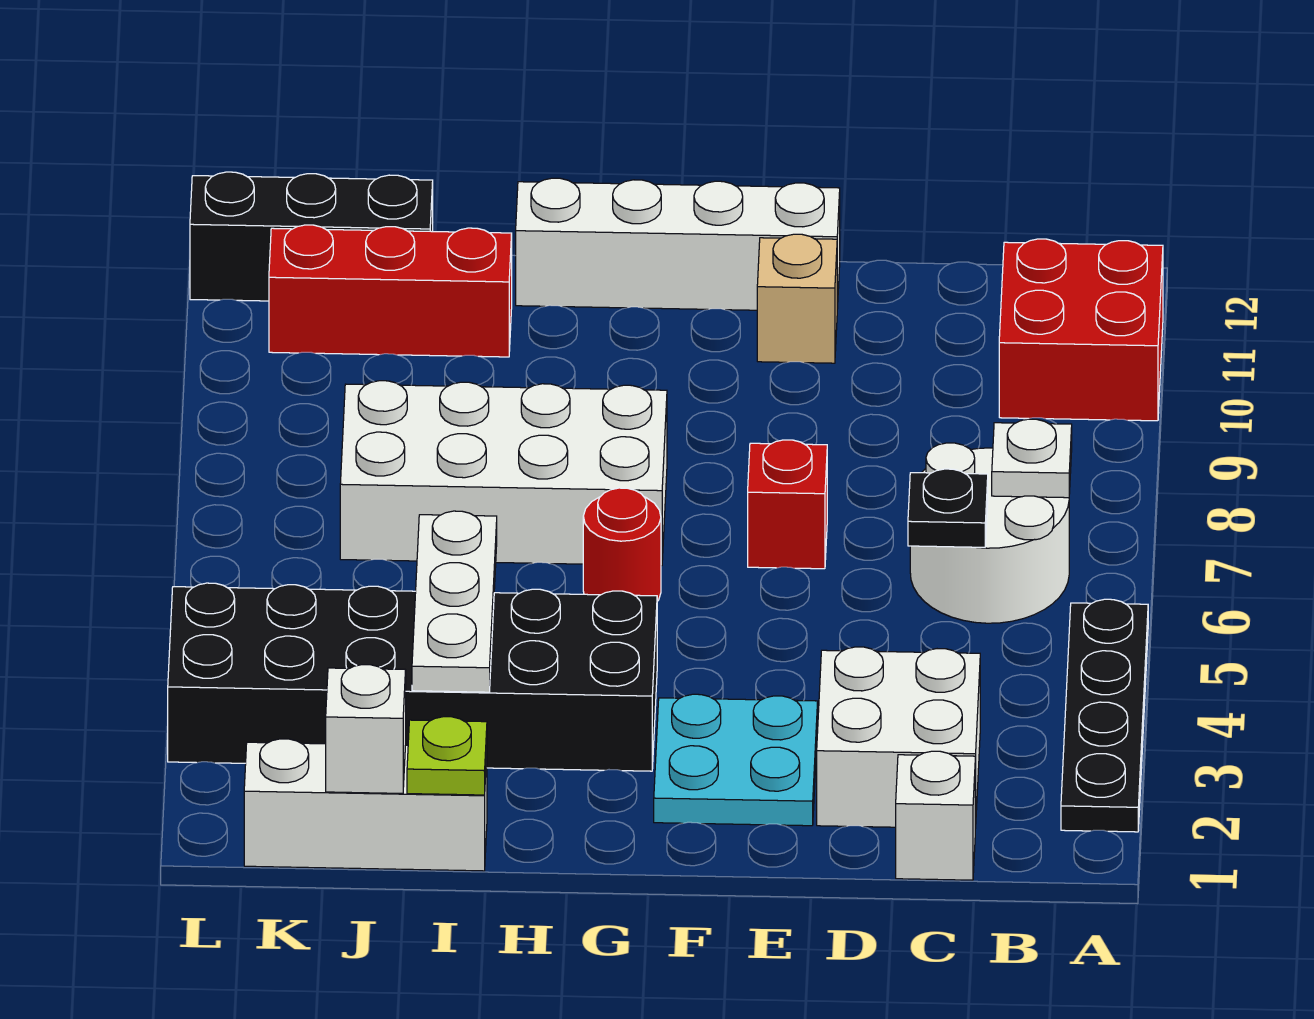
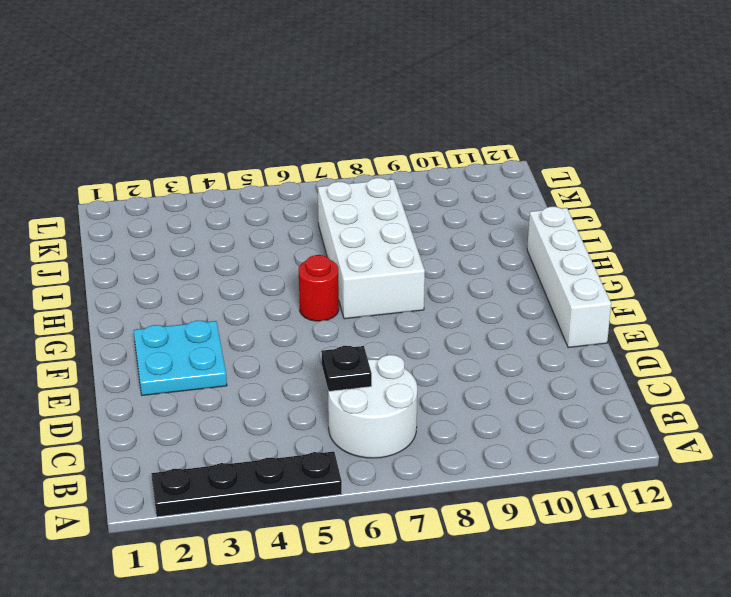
none -> red brick A10:B11 level 1
none -> white brick C1 level 1
none -> white brick C2:D3 level 1

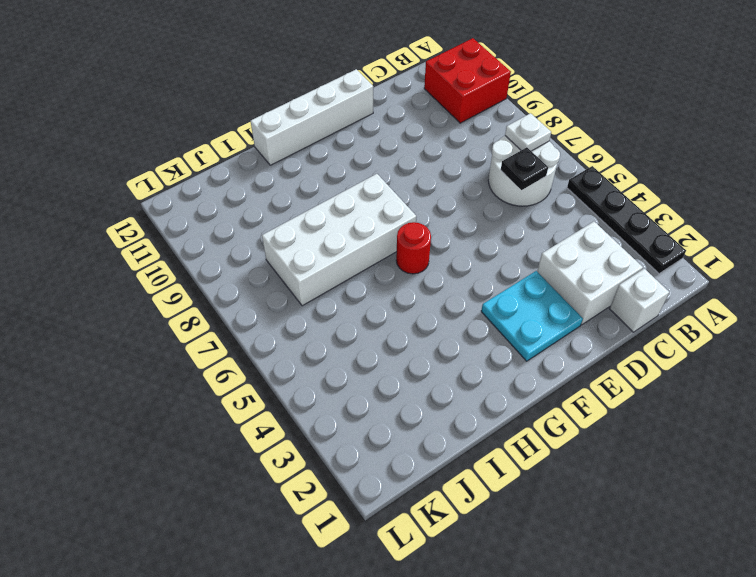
none -> red brick E7 level 1
none -> tan brick E11 level 1
none -> black brick G3:L4 level 1

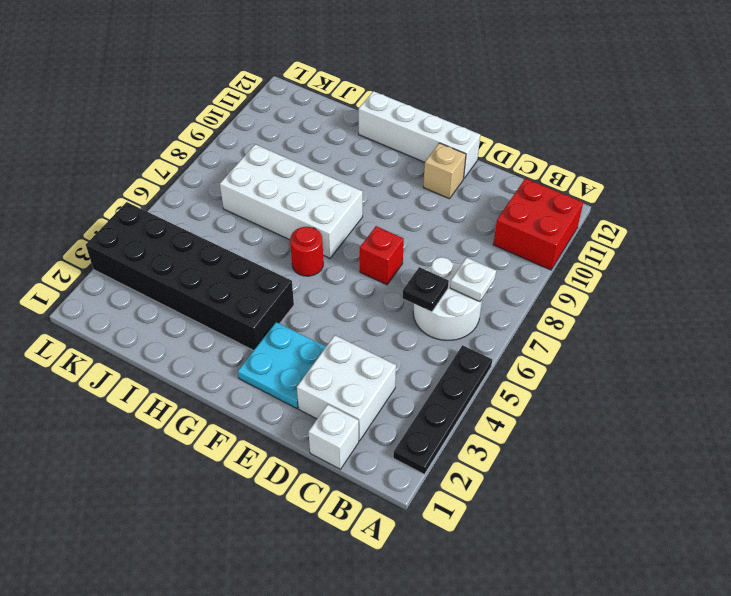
none -> white brick I1:K1 level 1
none -> red brick I11:K11 level 1
none -> black brick J12:L12 level 1

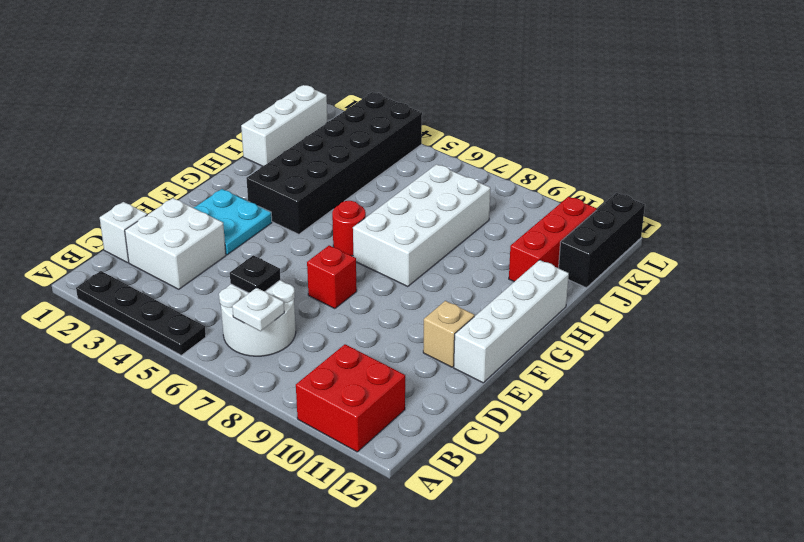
none -> lime plate I1 level 2
none -> white plate I3:I5 level 2
none -> white brick J1 level 2

